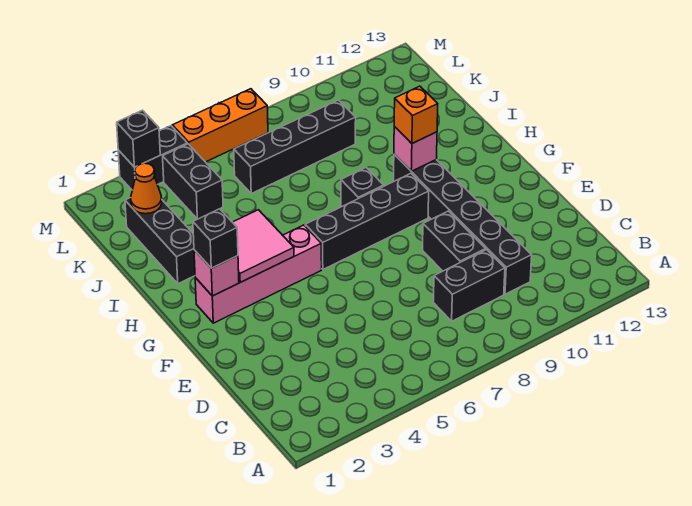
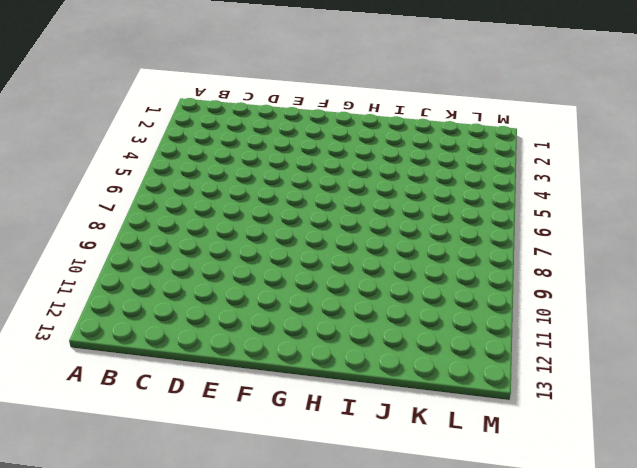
none -> black brick C8:C9 level 1
none -> black brick C10:H10 level 1
none -> black brick D9:E9 level 1

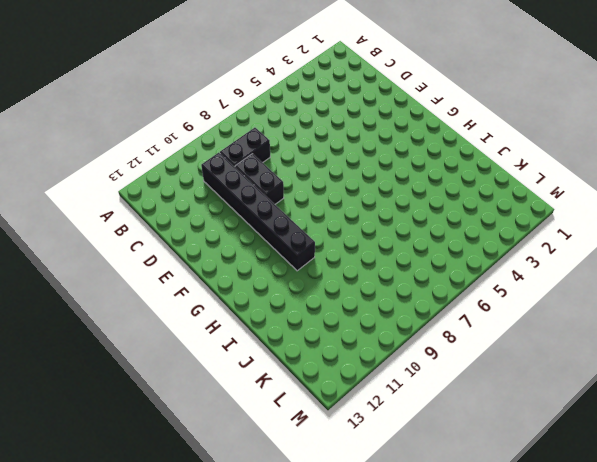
none -> pink brick G2:G5 level 1
none -> black brick G6:G9 level 1
none -> black brick H8 level 1

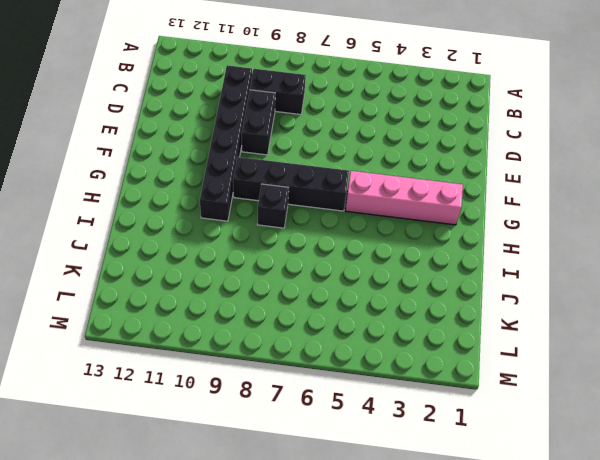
none -> black brick I2:K2 level 1
none -> black brick K4:L4 level 1
none -> black brick K6:K9 level 1

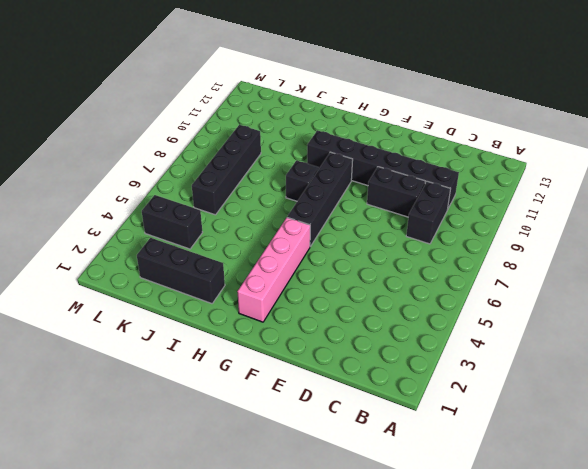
none -> black brick M3:M4 level 1
none -> orange brick M5:M7 level 1
none -> pink brick G2 level 2

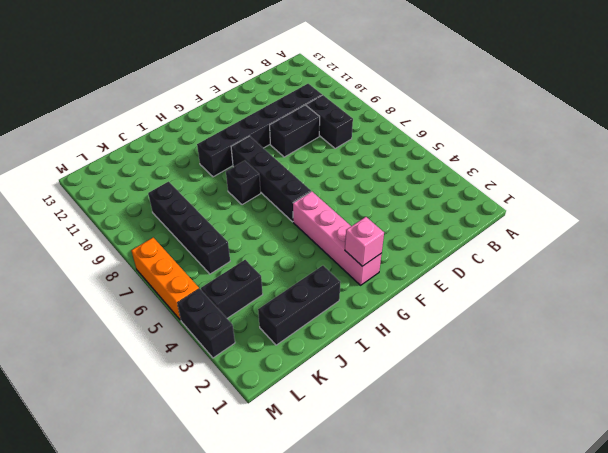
none -> pink tile G3:H4 level 2
none -> pink brick H10 level 2
none -> orange cone K2 level 2

